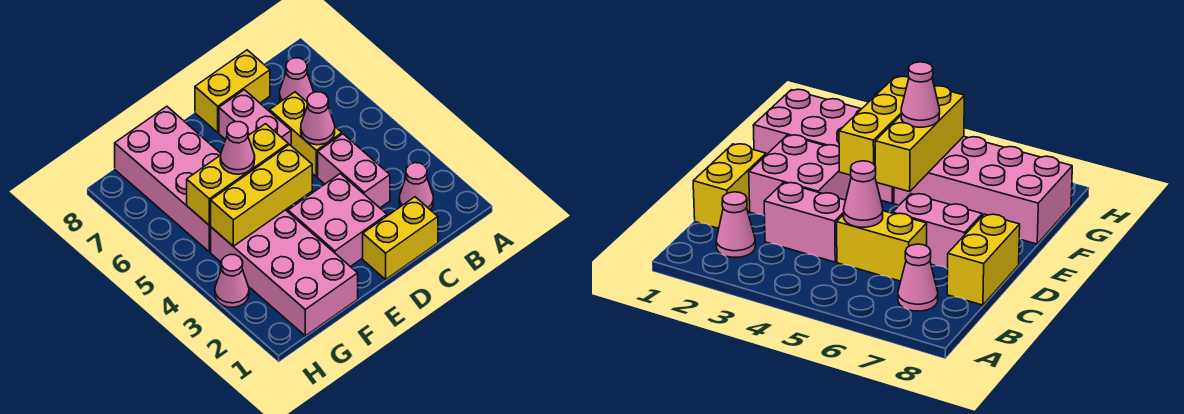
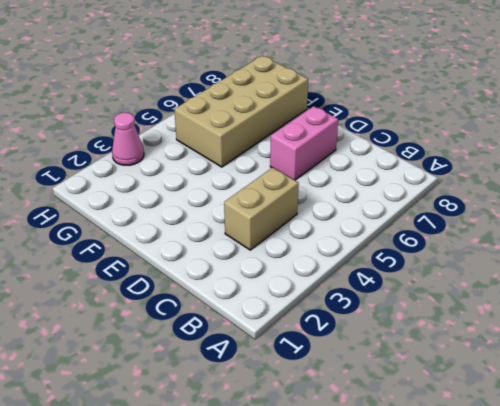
tan brick C3:C4 level 1 -> pink brick C3:C4 level 1
tan brick F5:G8 level 1 -> pink brick F5:G8 level 1
none -> pink cone B2 level 1
none -> pink cone B7 level 1
none -> yellow brick C1:D1 level 1

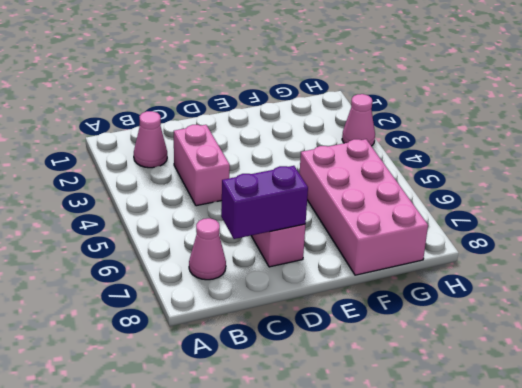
purple brick C7:D7 level 2 -> none
none -> yellow brick C1:D1 level 1
none -> yellow brick C5:C6 level 1
none -> yellow brick C8:D8 level 1

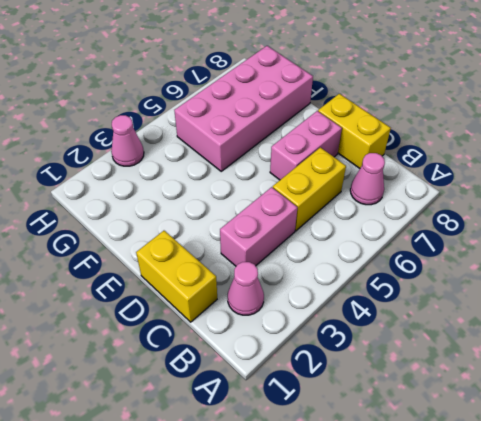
none -> pink brick D2:E3 level 1
none -> pink brick F1:G4 level 1
none -> pink cone C5 level 2

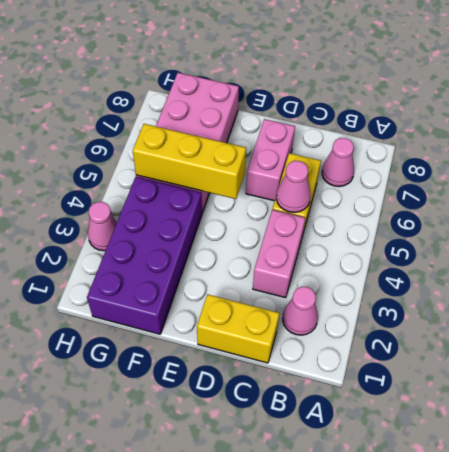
purple brick F1:G4 level 1 -> pink brick F1:G4 level 1
none -> yellow brick C8:D8 level 1
none -> pink brick D2:E3 level 1
none -> yellow brick E4:G4 level 2

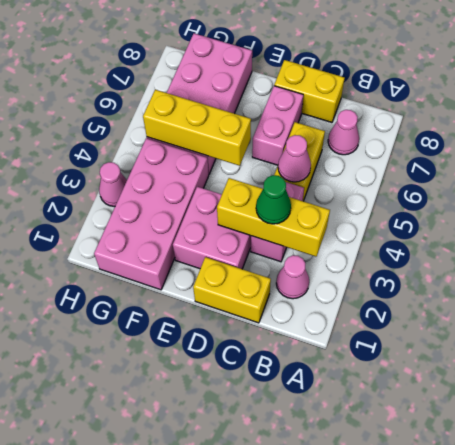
yellow brick B3:D3 level 2 -> yellow brick E4:G4 level 2
green cone C3 level 3 -> none
none -> pink cone F5 level 3

